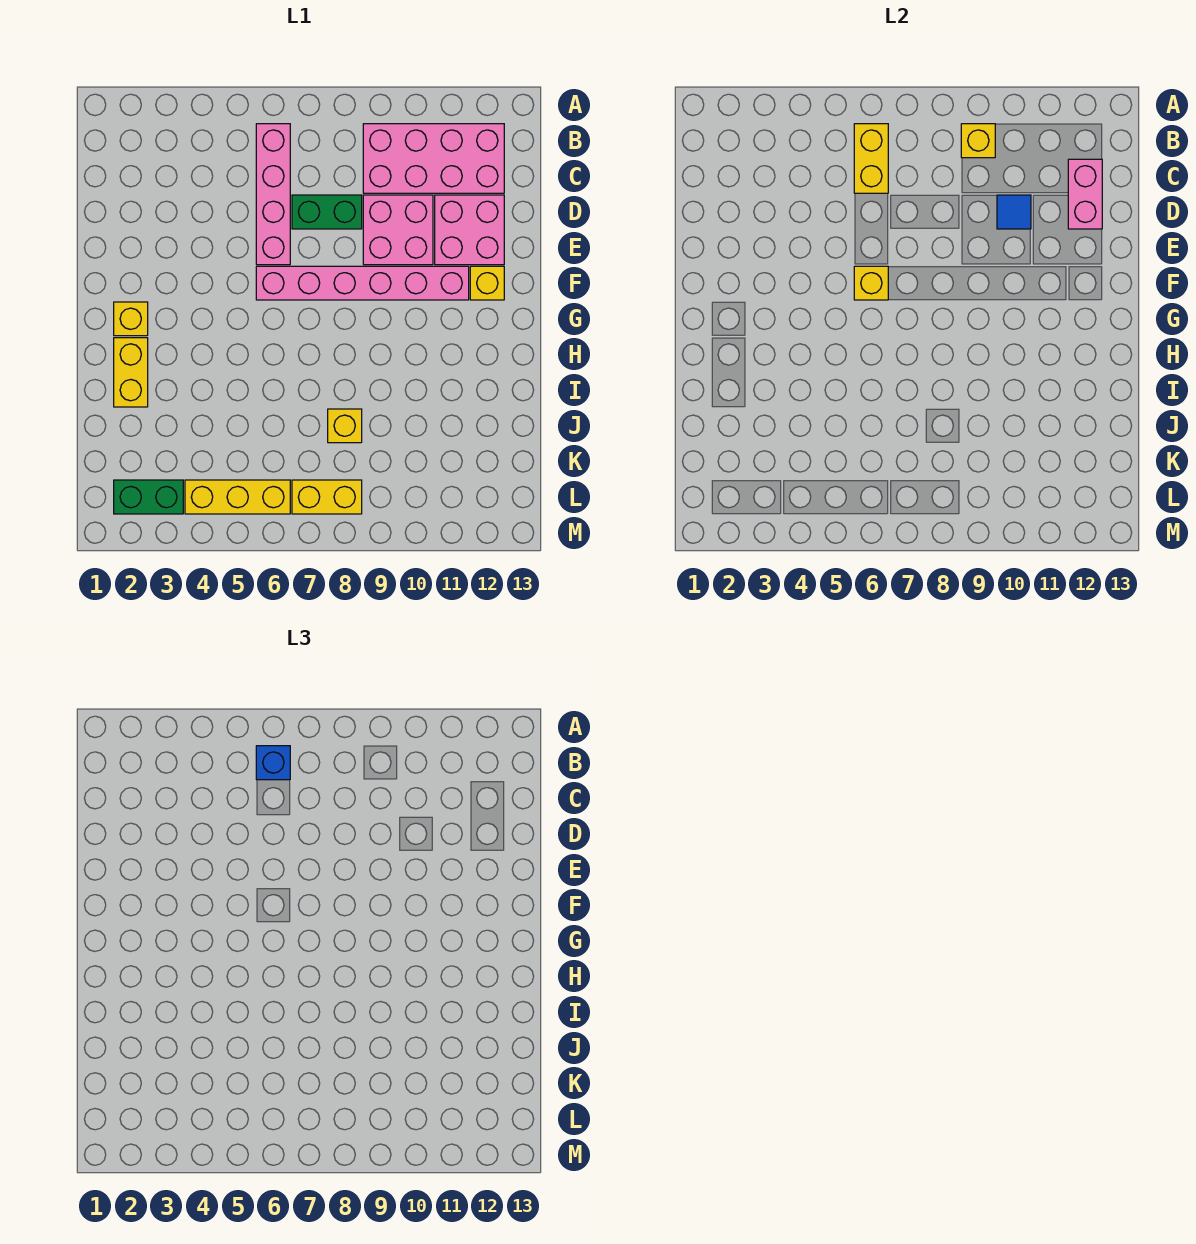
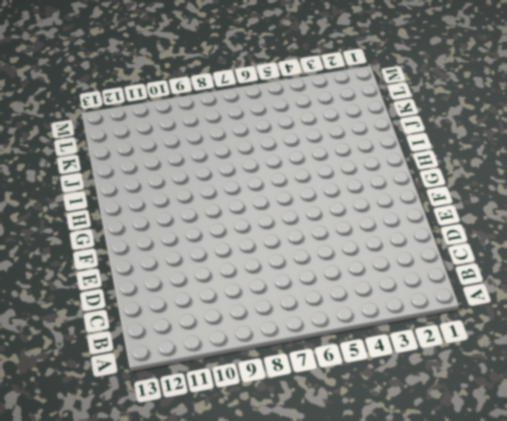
none -> pink brick B6:E6 level 1
none -> pink brick B9:C12 level 1
none -> green brick D7:D8 level 1

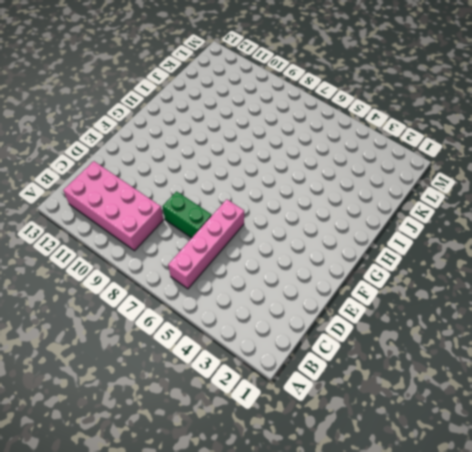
none -> pink brick D9:E10 level 1
none -> pink brick D11:E12 level 1
none -> pink brick F6:F11 level 1

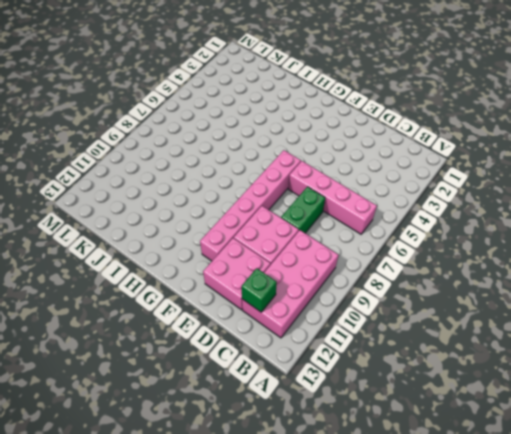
green brick C12 level 2 -> pink brick C12:D12 level 2
none -> yellow brick F12 level 1
none -> yellow brick G2 level 1
none -> yellow brick H2:I2 level 1

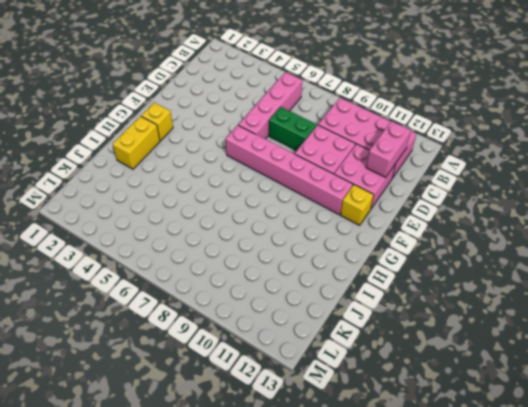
none -> yellow brick J8 level 1
none -> green brick L2:L3 level 1
none -> yellow brick L4:L6 level 1

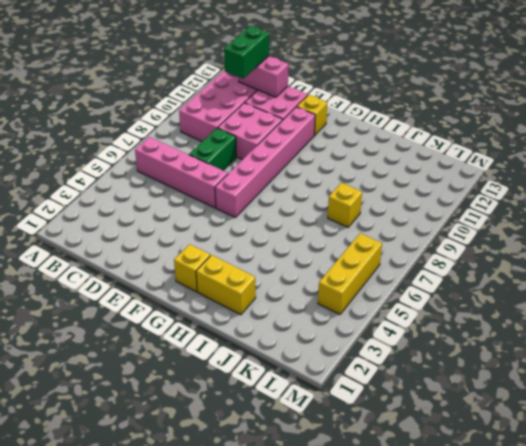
green brick C11:C12 level 3 -> green brick L2:L3 level 1
none -> yellow brick L7:L8 level 1
none -> yellow brick B6:C6 level 2
none -> yellow brick B9 level 2

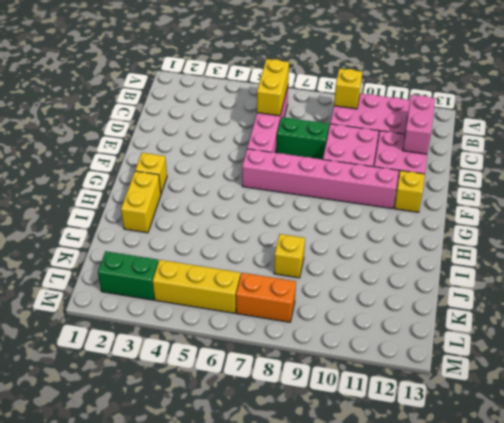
orange brick L7:L8 level 1 -> yellow brick L7:L8 level 1
none -> blue tile D10 level 2
none -> yellow brick F6 level 2
none -> blue brick B6 level 3

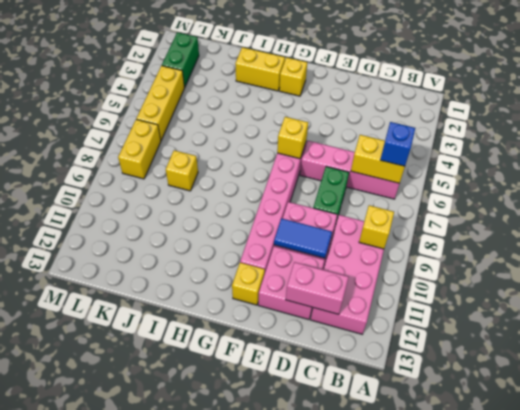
blue tile D10:E10 level 2 -> blue tile D10 level 2

